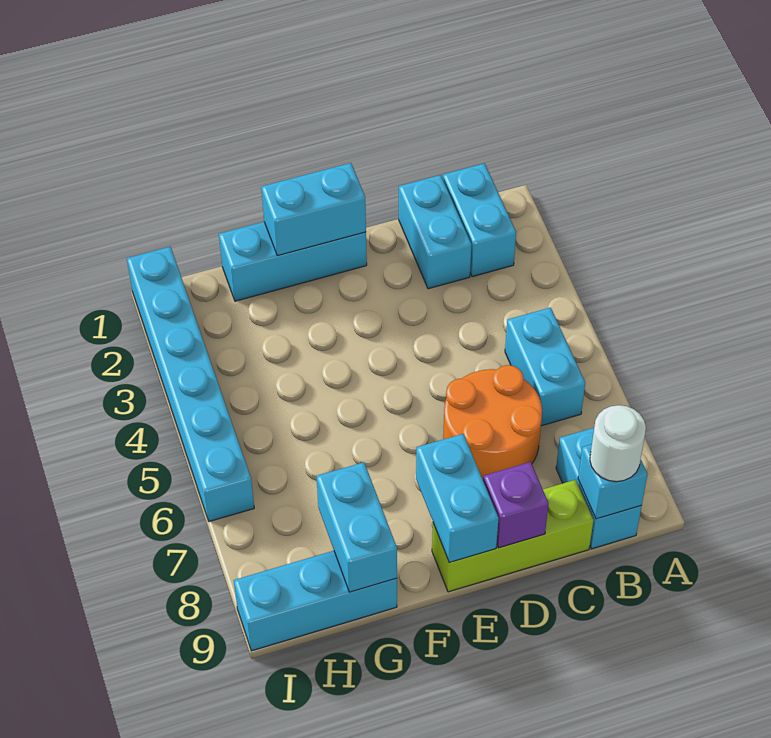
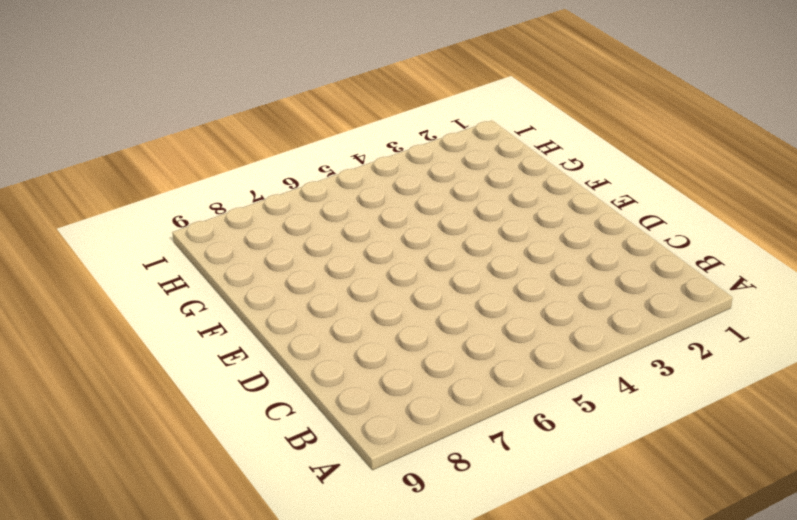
none -> cyan brick B1:B2 level 1
none -> cyan brick B5:B6 level 1
none -> cyan brick B8:B9 level 1

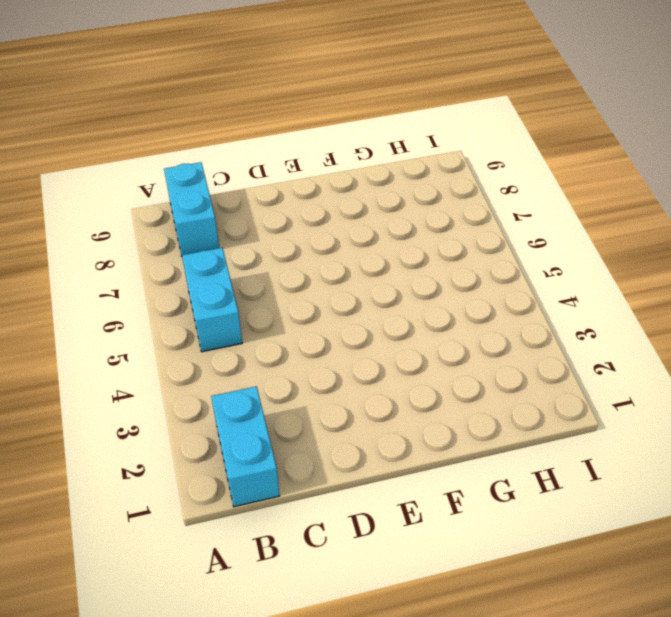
none -> cyan brick C1:C2 level 1
none -> orange round brick C6:D7 level 1
none -> lime brick C9:E9 level 1

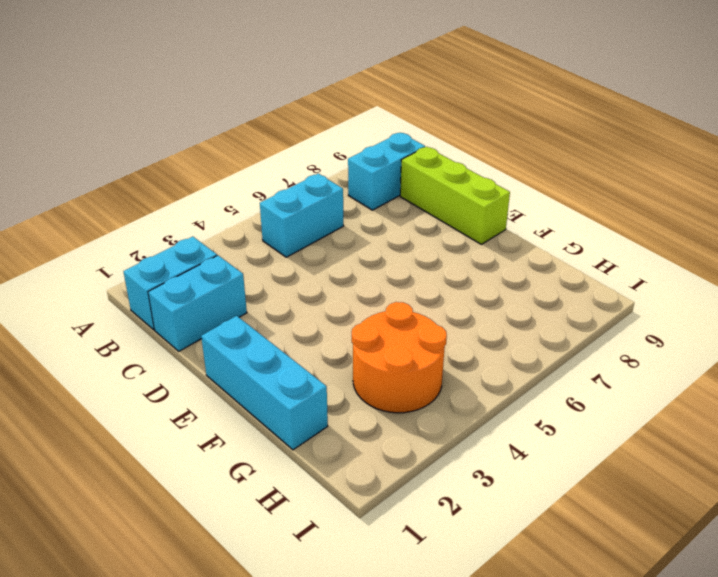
orange round brick G3:H4 level 1 -> orange round brick C6:D7 level 1
none -> cyan brick G9:I9 level 1
none -> cyan brick I1:I6 level 1
none -> cyan brick B9 level 2

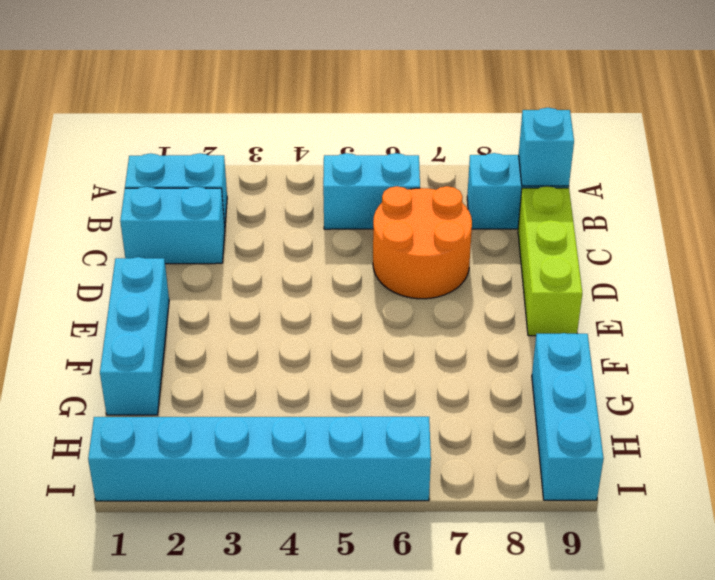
none -> purple brick D9 level 2
none -> cyan brick E1:F1 level 2
none -> cyan brick E8:E9 level 2

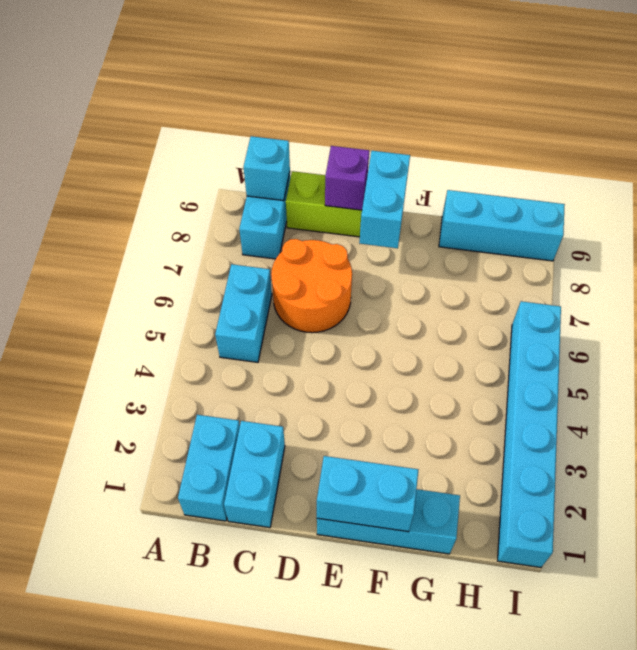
none -> cyan brick G8:G9 level 2
none -> white round brick B9 level 3

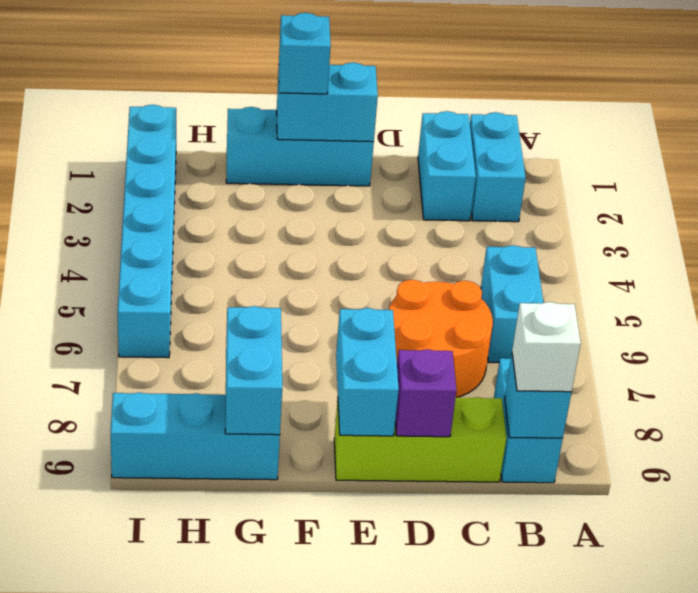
white brick B9 level 3 -> white round brick B9 level 3
cyan brick F1 level 3 -> none

